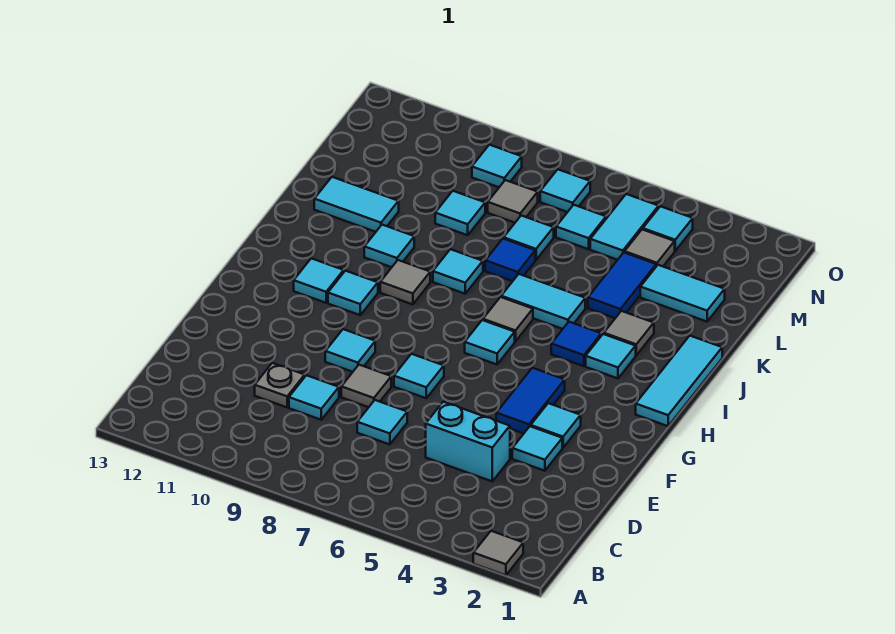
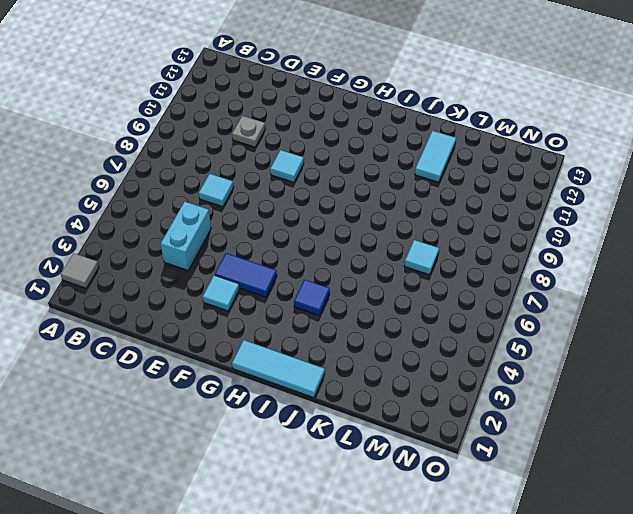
none -> cyan tile D9 level 1
none -> cyan tile E3 level 1
none -> grey tile E8 level 1
none -> cyan tile F7 level 1

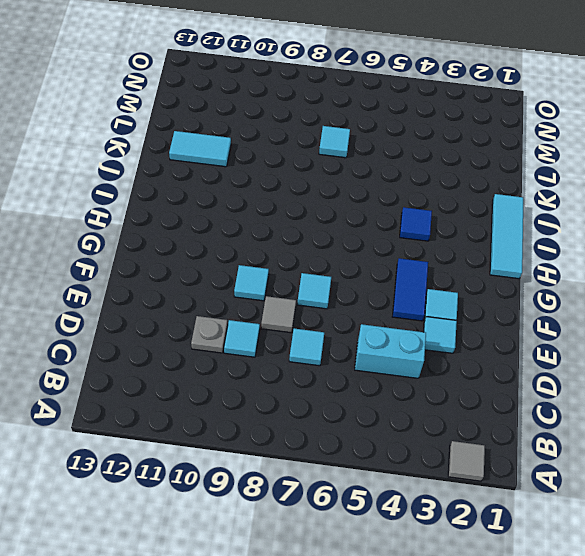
none -> cyan tile H6 level 1
none -> cyan tile H10 level 1
none -> cyan tile H11 level 1
none -> cyan tile I3 level 1

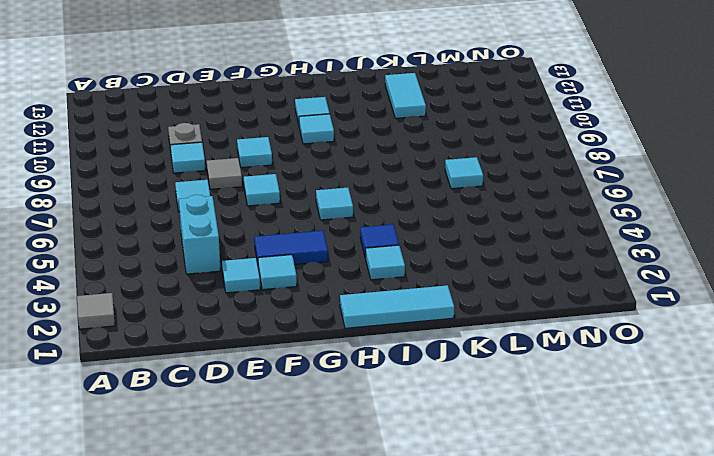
none -> grey tile I6 level 1
none -> grey tile I9 level 1
none -> grey tile J3 level 1
none -> cyan tile J5:J6 level 1

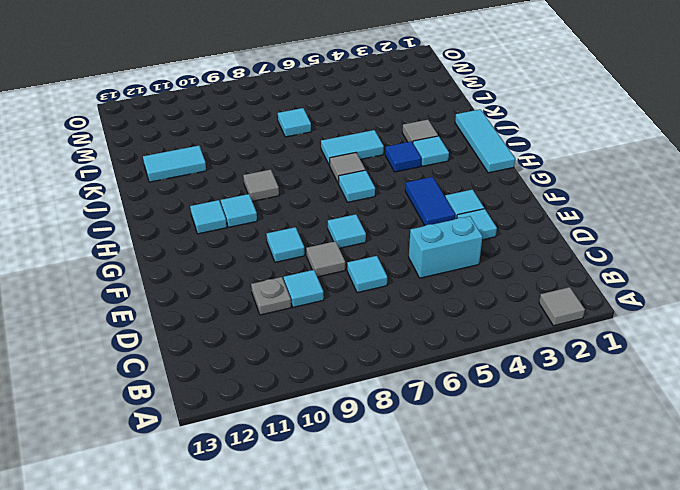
none -> cyan tile J8 level 1
none -> cyan tile J10 level 1
none -> blue tile K4:L4 level 1
none -> blue tile K7 level 1

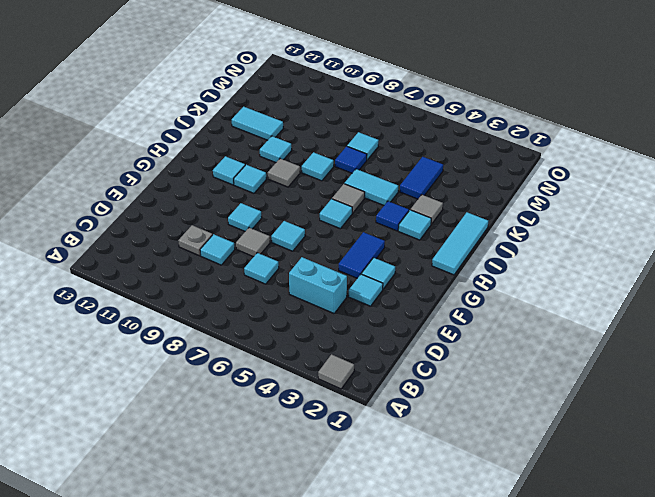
none -> cyan tile L2:L3 level 1
none -> cyan tile L9 level 1
none -> grey tile M4 level 1
none -> cyan tile M5:N5 level 1

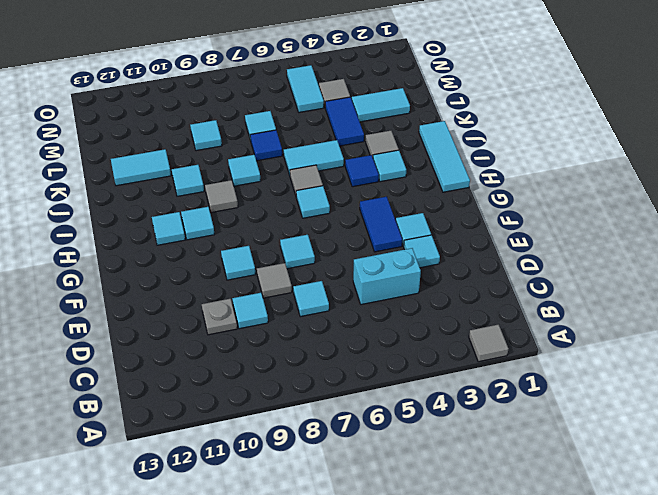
none -> cyan tile M6 level 1
none -> grey tile M8 level 1
none -> cyan tile N4 level 1
none -> cyan tile N7 level 1

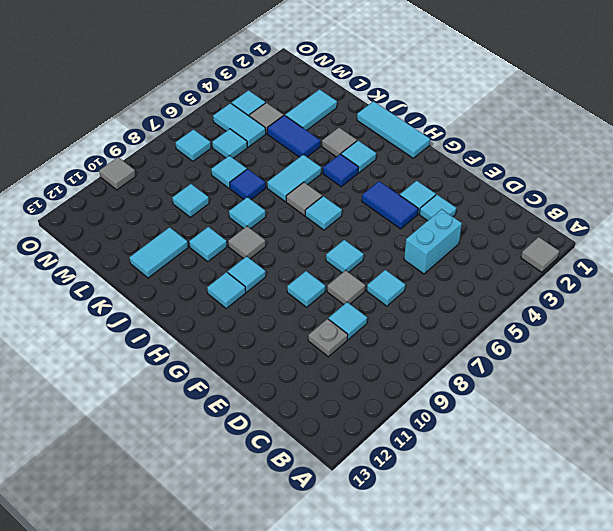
grey tile O10 level 1 -> grey tile M8 level 1
none -> cyan tile N9 level 1

